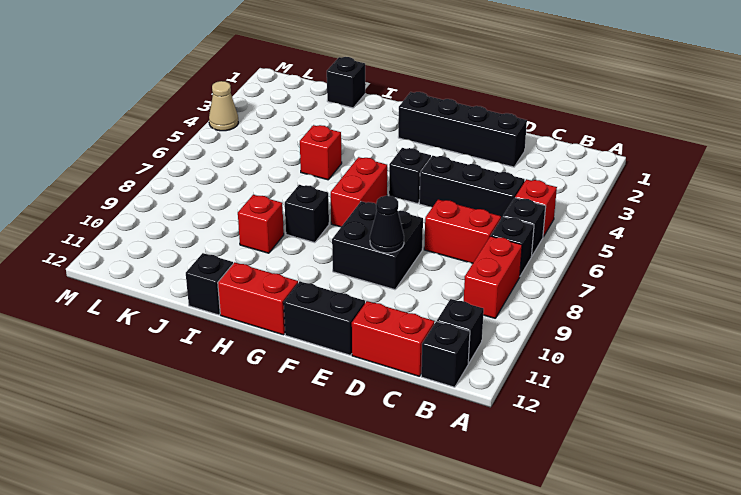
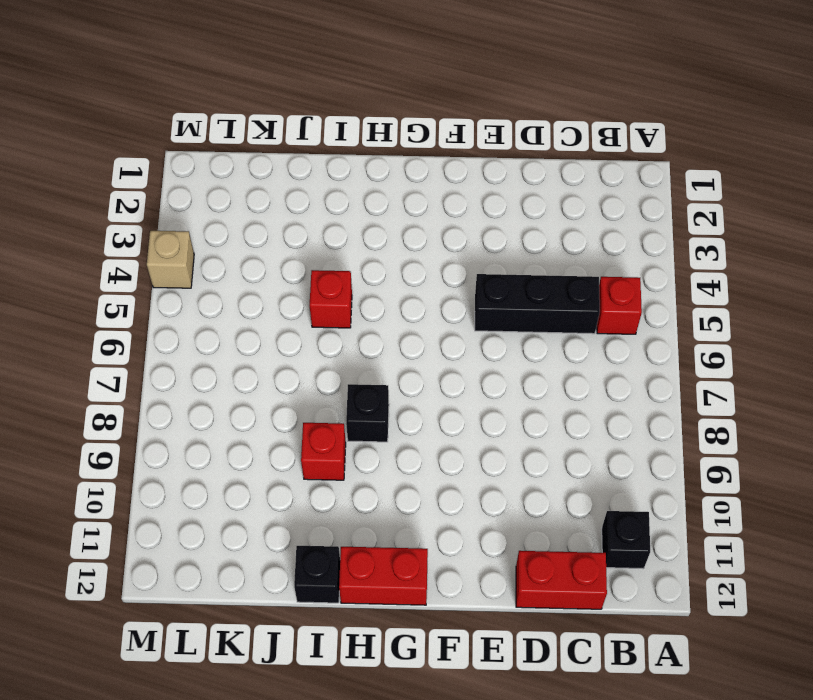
tan brick M4 level 1 -> tan cone M4 level 1
none -> black brick B6 level 1
none -> black brick B7 level 1
none -> red brick B8:B9 level 1

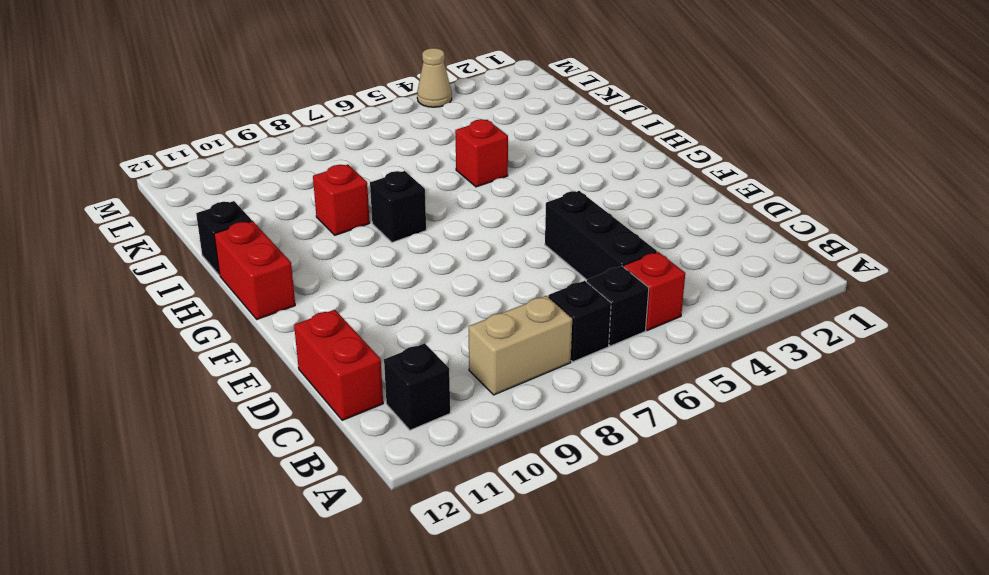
tan brick B8:B9 level 1 -> red brick B8:B9 level 1
none -> black brick B12 level 1
none -> red brick C7:D7 level 1
none -> black brick D2:G2 level 1

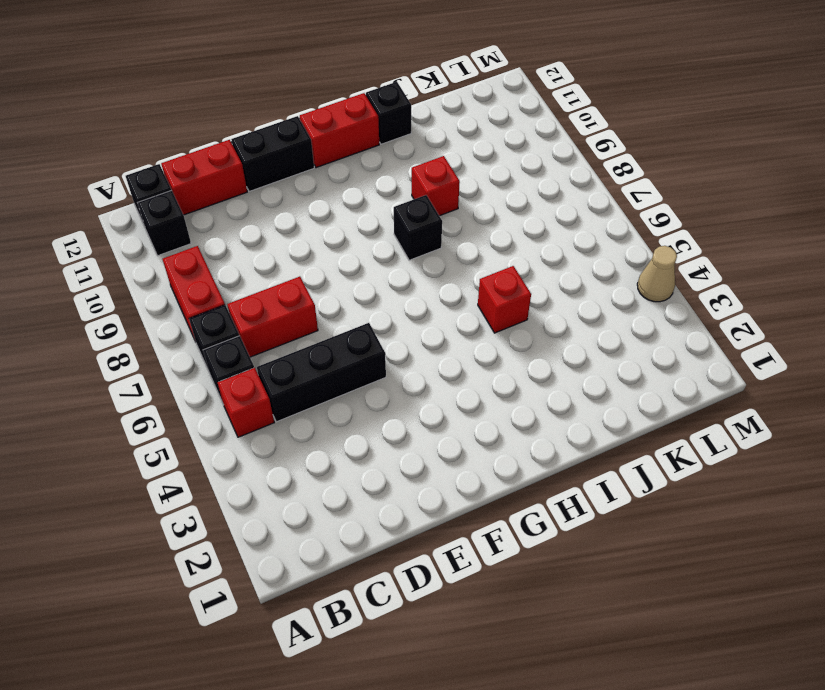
none -> black brick D2:G2 level 1
none -> black brick E8:F9 level 1
none -> black brick F5 level 1

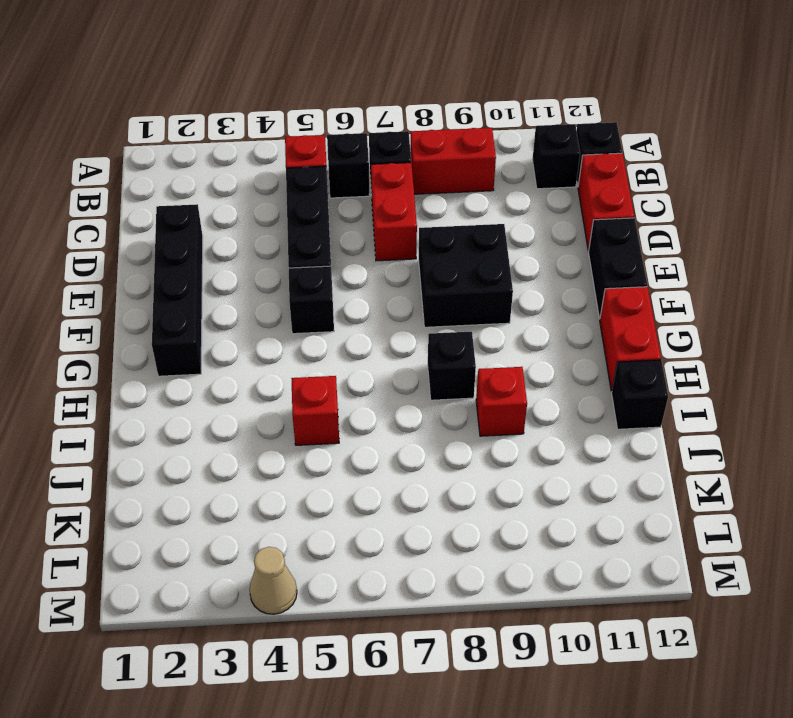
none -> red brick G6:G7 level 1
none -> black brick J1 level 1
none -> black cone E9 level 2

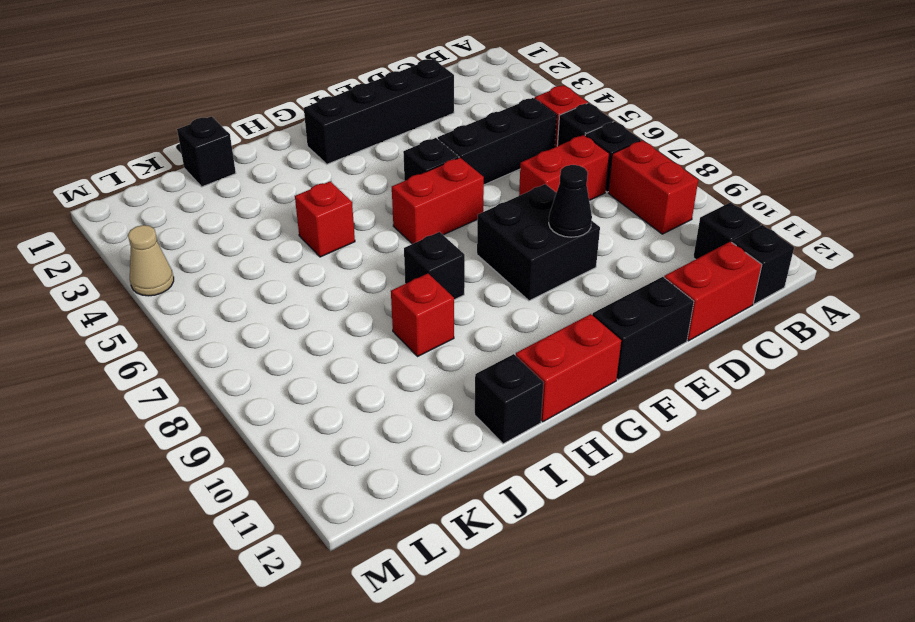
red brick F6:G6 level 1 -> red brick G6:G7 level 1

